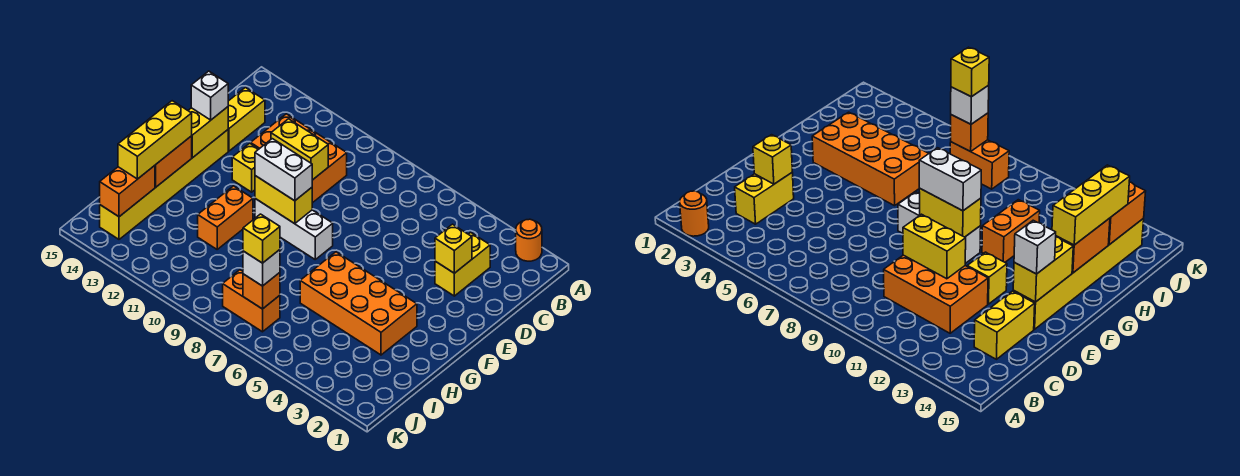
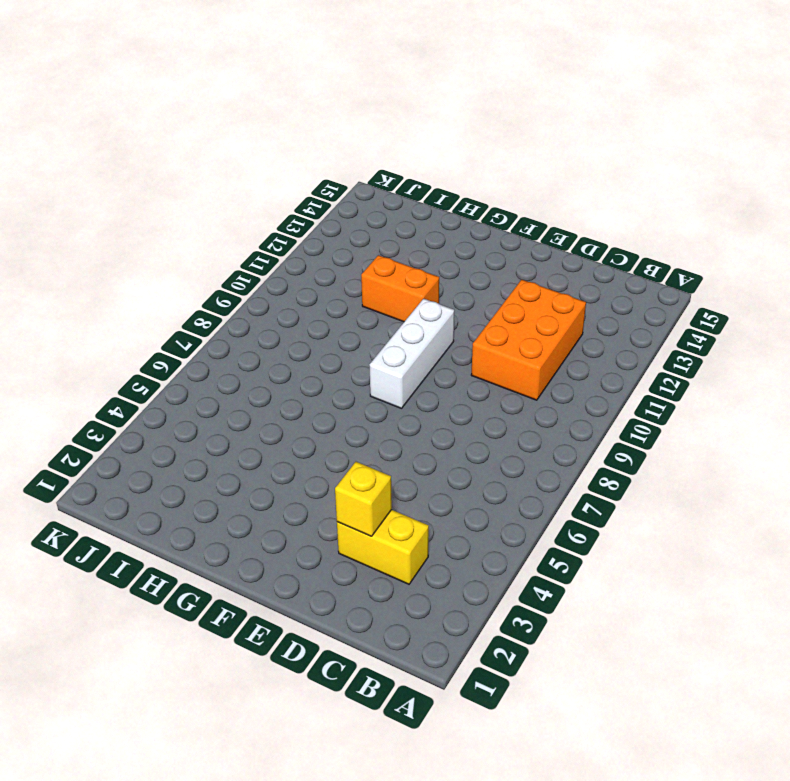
none -> orange round brick A2 level 1
none -> yellow brick C14:D14 level 1
none -> yellow brick E12 level 1

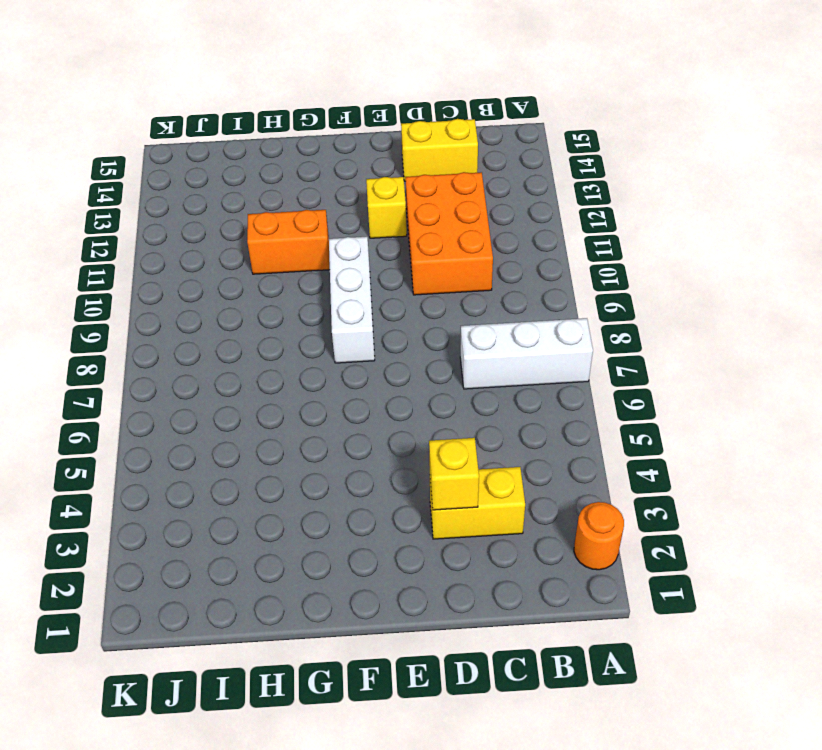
white brick A7:C7 level 1 -> none
none -> yellow brick E14:J14 level 1
none -> orange brick G3:H6 level 1
none -> orange brick J7:J8 level 1

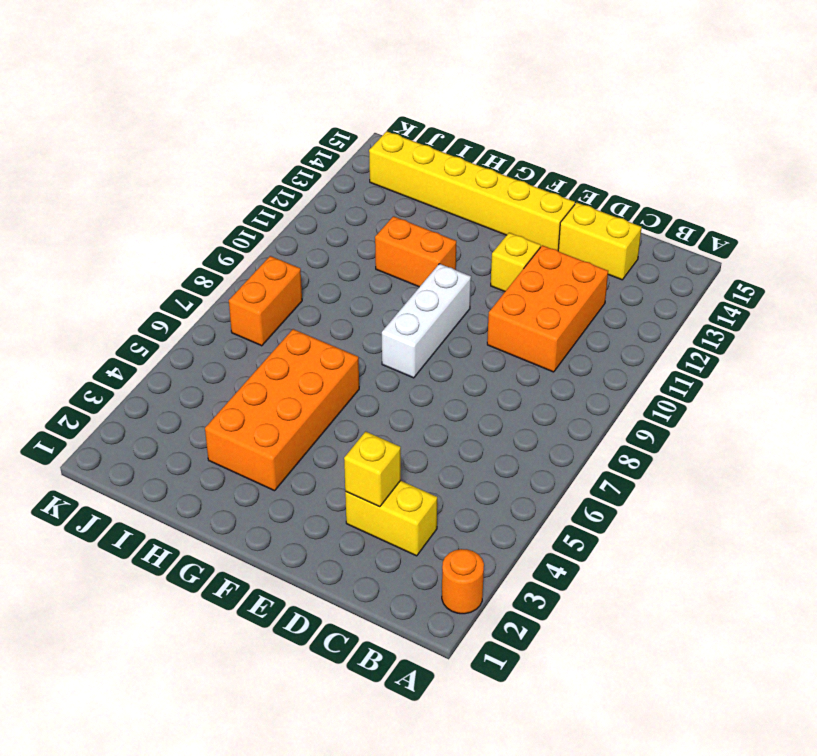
none -> yellow brick D10:D11 level 2
none -> yellow brick E14:F14 level 2
none -> yellow brick F9:F10 level 2

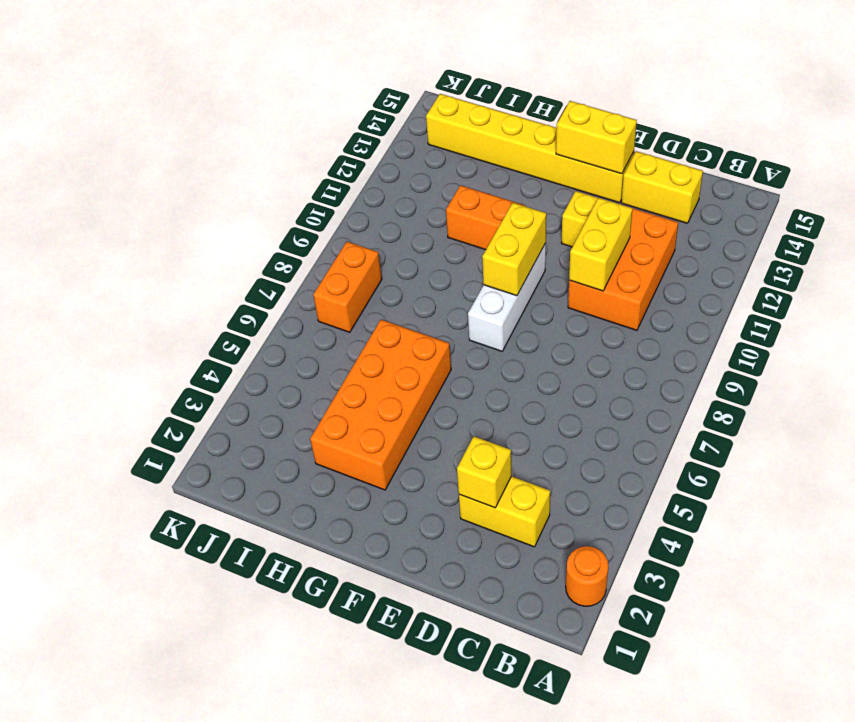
none -> orange brick G14:H14 level 2
none -> orange brick I14:J14 level 2
none -> orange brick J7 level 2

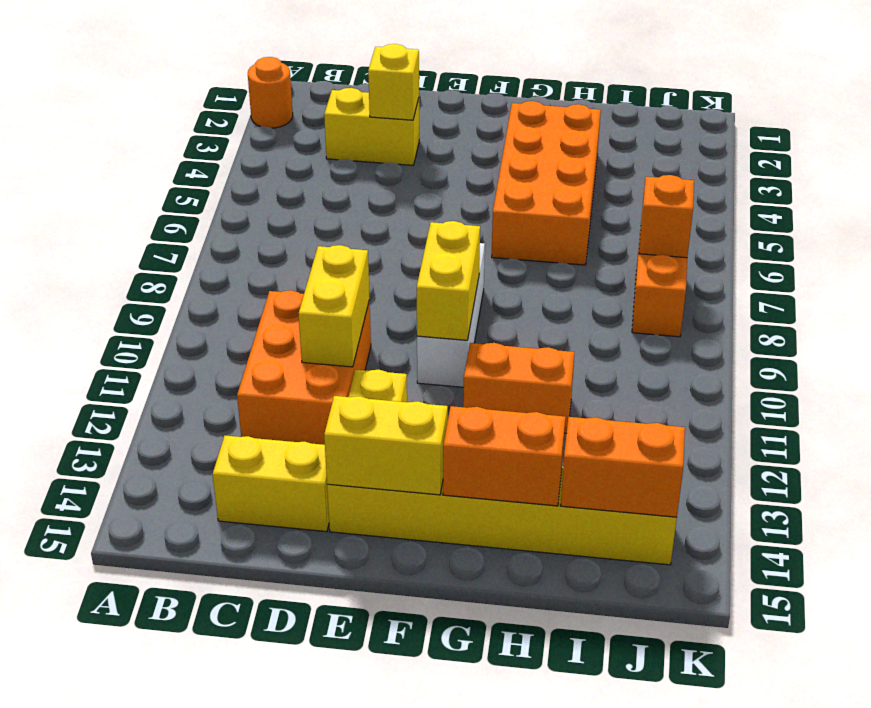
none -> white brick E14 level 3
none -> white brick F9:F10 level 3
none -> yellow brick G14:I14 level 3

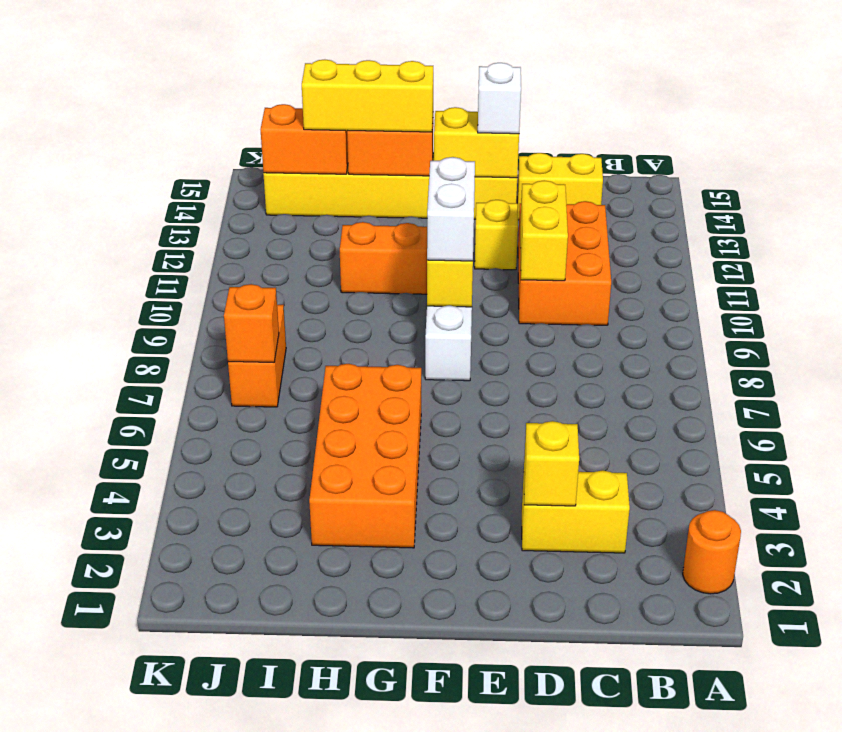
none -> white brick J7 level 3
none -> yellow brick J7 level 4

